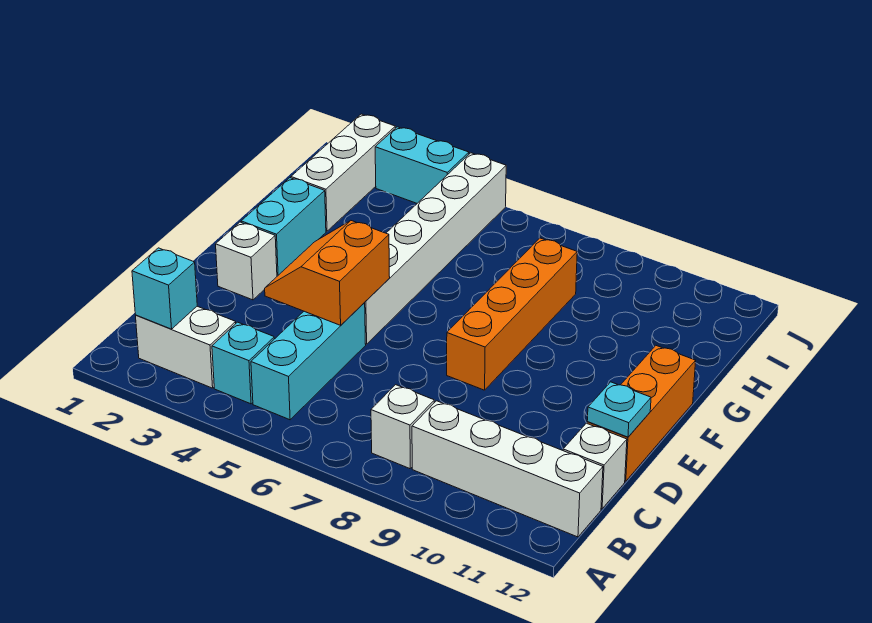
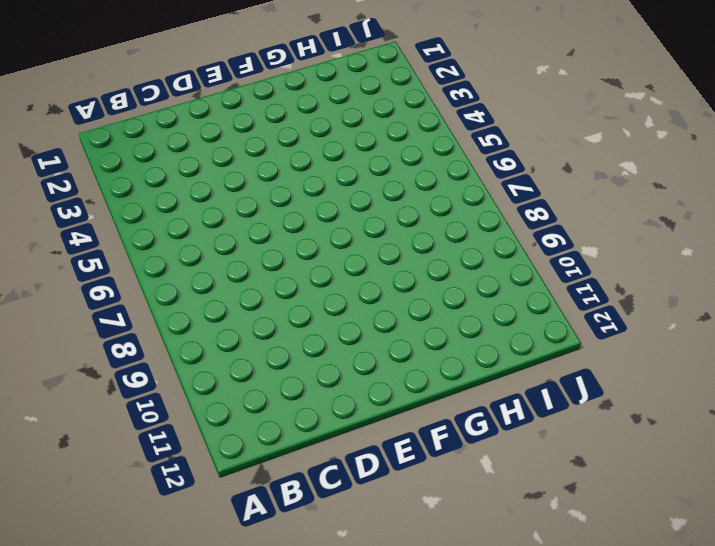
none -> white brick B2:B3 level 1
none -> cyan brick B4 level 1
none -> cyan brick B5:D5 level 1

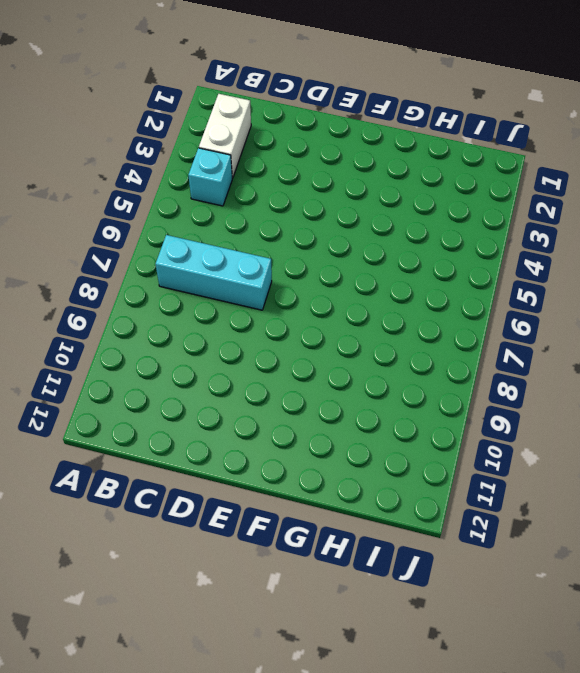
cyan brick B7:D7 level 1 -> cyan brick B5:D5 level 1
none -> white brick B8 level 1
none -> white brick B9:B12 level 1
none -> white brick C12 level 1

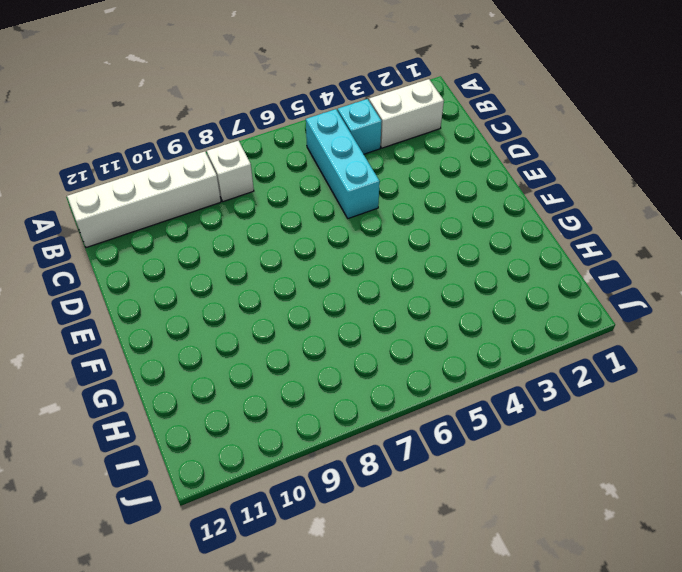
none -> white brick C12 level 1
none -> orange brick D12:F12 level 1
none -> white brick E2 level 1

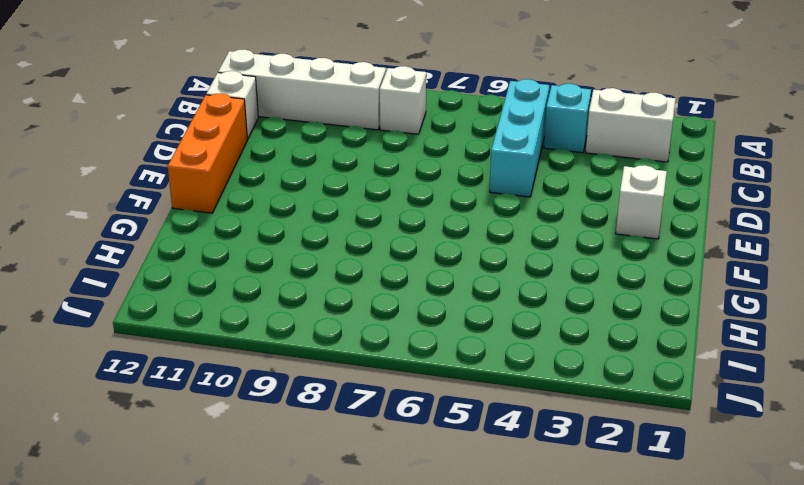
none -> white brick E5:J5 level 1
none -> orange brick E8:H8 level 1
none -> cyan brick F2:G2 level 1

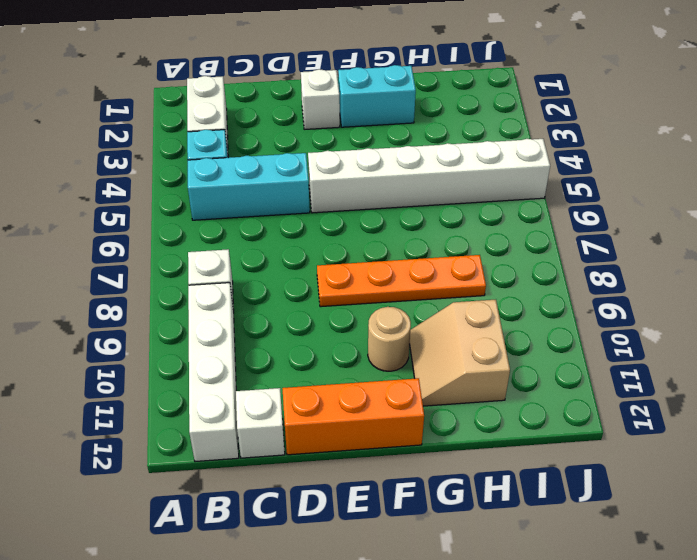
orange plate E8:H8 level 1 -> orange brick E8:H8 level 1
tan round brick F10 level 1 -> none
tan slope G10:H11 level 1 top H -> none
none -> white brick H2:J2 level 1
none -> cyan brick J3:J4 level 1
none -> cyan brick B2 level 2

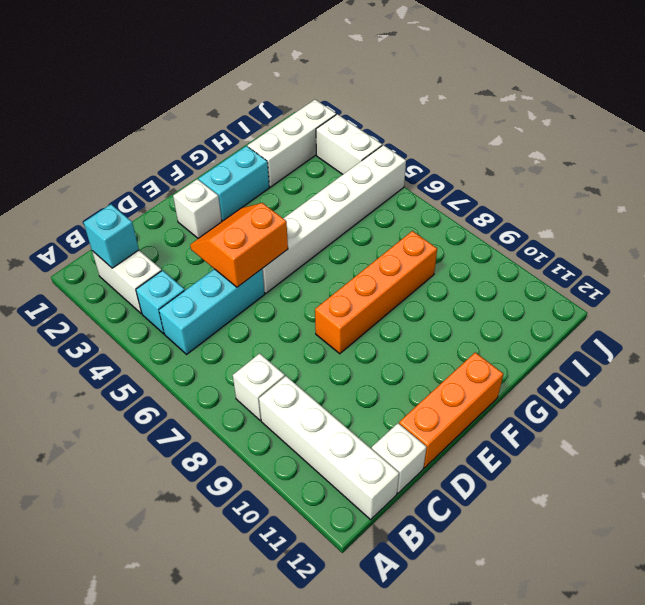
white brick J3:J4 level 1 -> cyan brick J3:J4 level 1
none -> cyan plate D12 level 2

